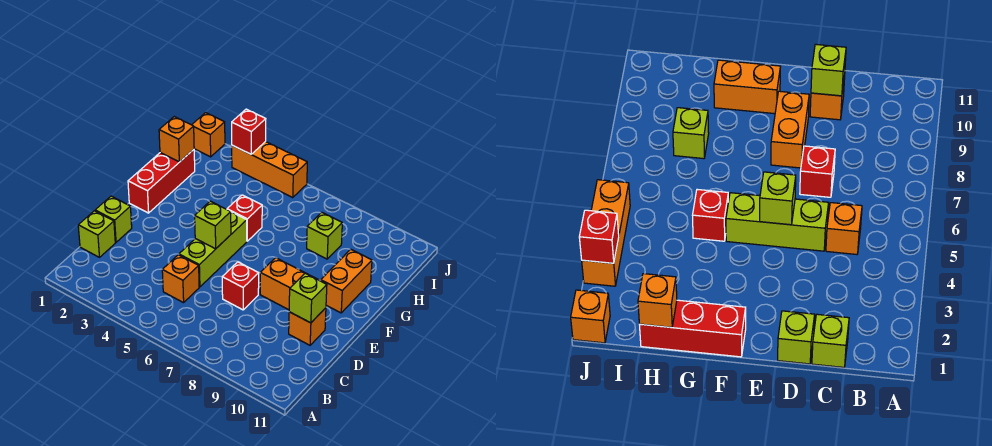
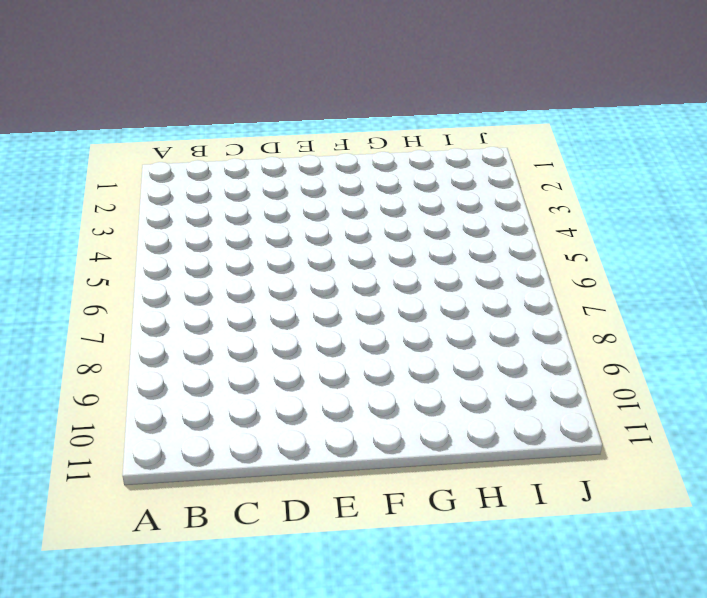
none -> lime brick C1 level 1
none -> orange brick C5 level 1
none -> lime brick D1 level 1

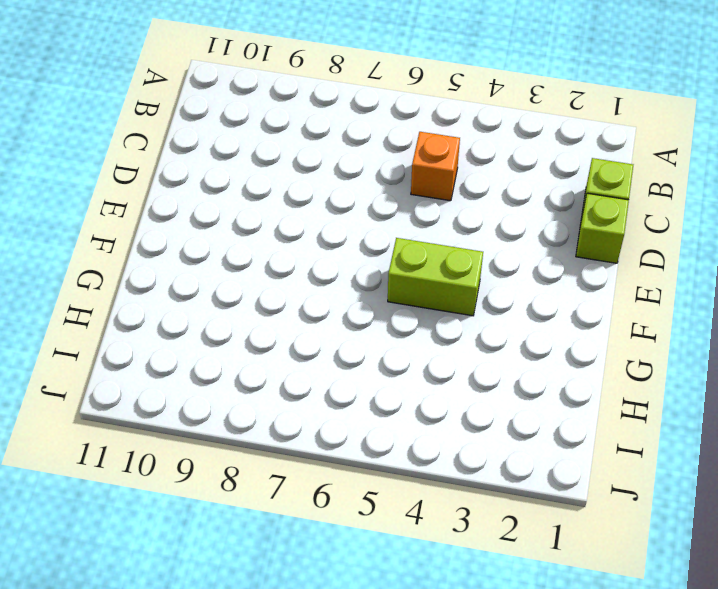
lime brick F4:F5 level 1 -> lime brick D5:F5 level 1
none -> red brick D7 level 1
none -> orange brick D10 level 1
none -> orange brick E8:E9 level 1

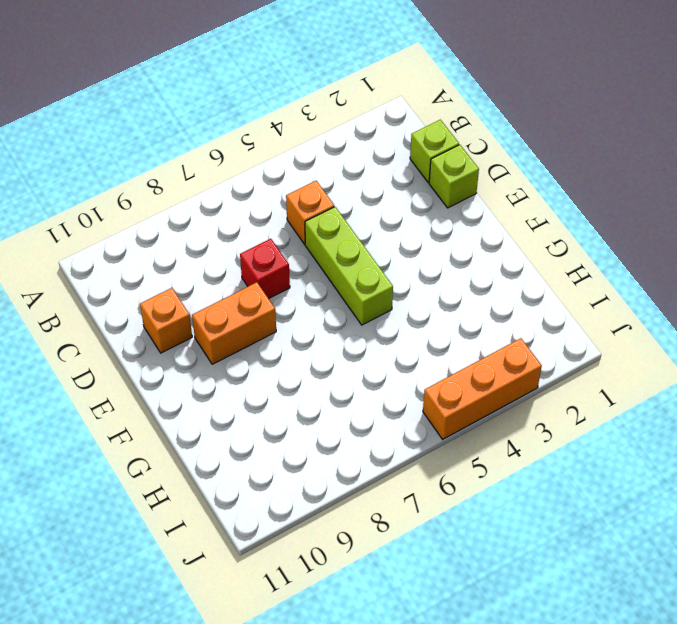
none -> red brick F1:H1 level 1
none -> orange brick F10:G10 level 1
none -> red brick G5 level 1

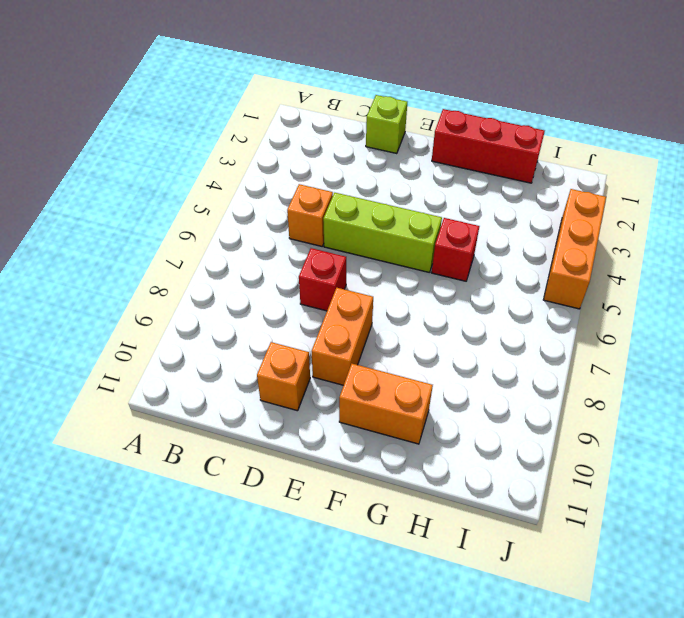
none -> lime brick C1 level 1
none -> lime brick H8 level 1
none -> orange brick J1 level 1

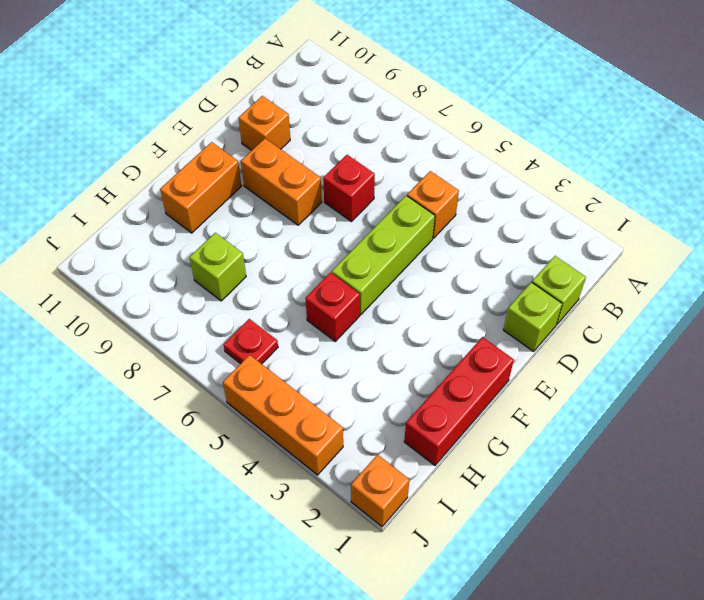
red plate I6 level 1 -> none
none -> lime brick D10 level 2
none -> lime brick E5 level 2
none -> orange brick H1 level 2

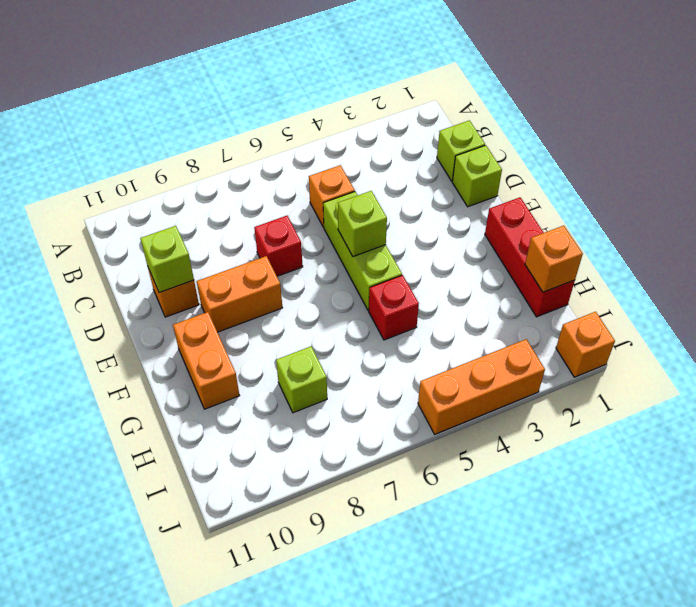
none -> red brick J3 level 2

